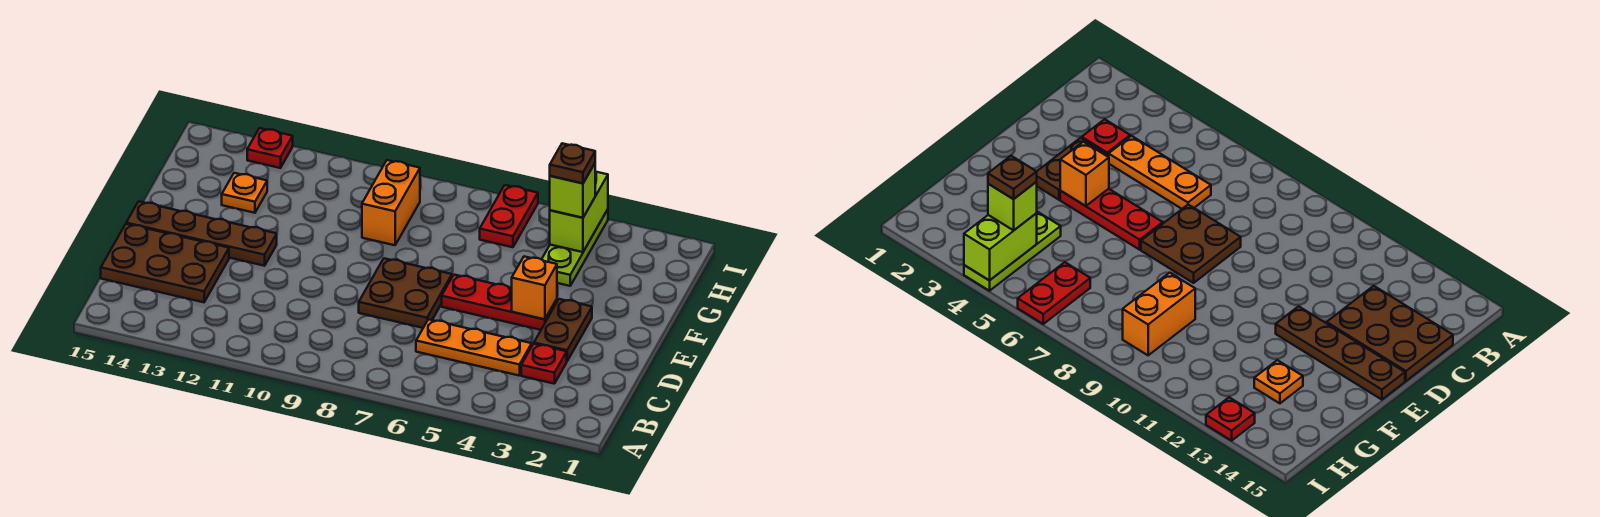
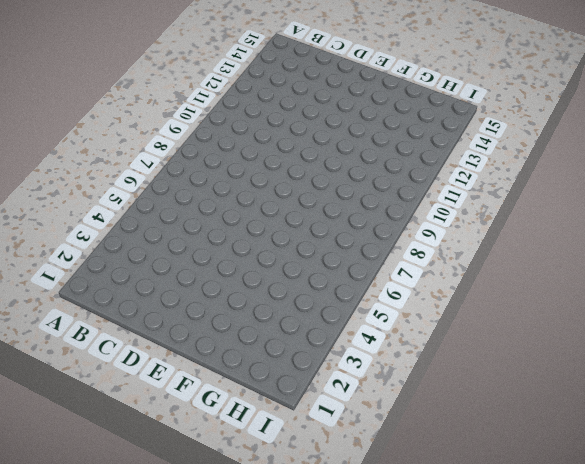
none -> red plate C3 level 1
none -> orange plate C4:C6 level 1
none -> brown plate C13:D15 level 1

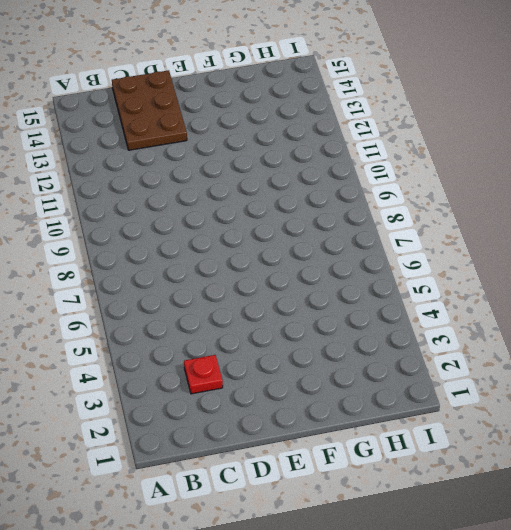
none -> orange plate C4:C6 level 1
none -> brown plate D3:E3 level 1
none -> brown plate D7:E8 level 1

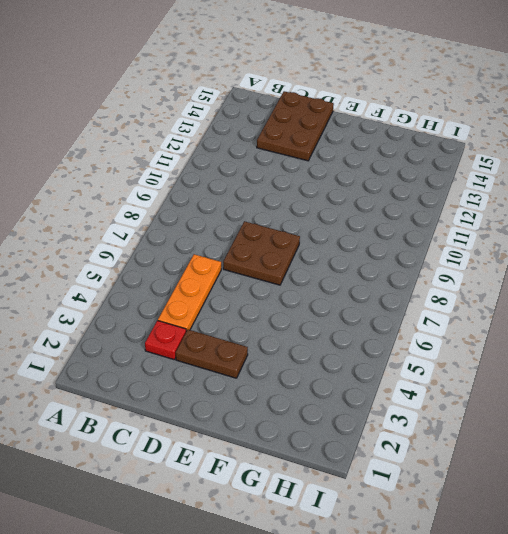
none -> red plate E4:E6 level 1
none -> brown plate E12:E15 level 1
none -> lime plate G4:I4 level 1

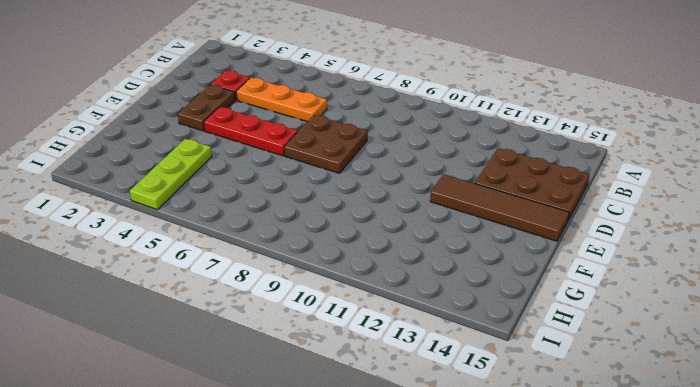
brown tile E12:E15 level 1 -> brown plate E12:E15 level 1
none -> orange brick G9:H9 level 1
none -> orange plate G13 level 1
none -> red plate H6:I6 level 1

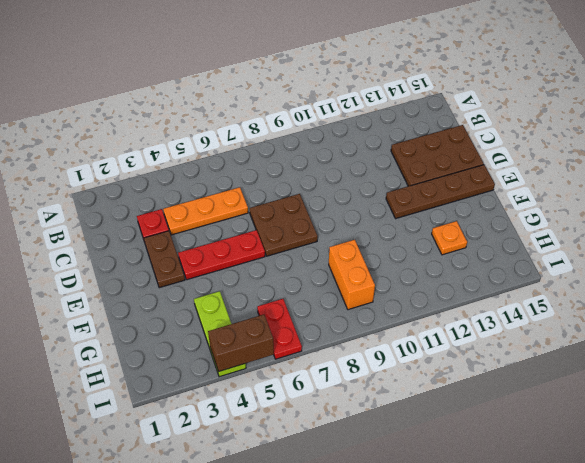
brown brick I4:I5 level 2 -> lime brick H4:I4 level 2
none -> red plate I13 level 1
none -> orange brick E4 level 2
none -> lime brick H4 level 3

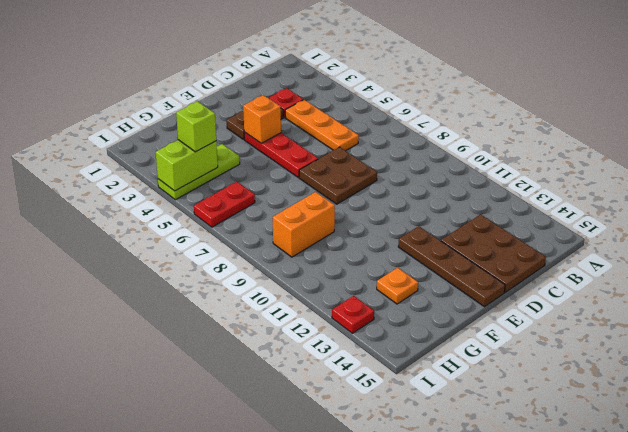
none -> brown plate H4 level 4

